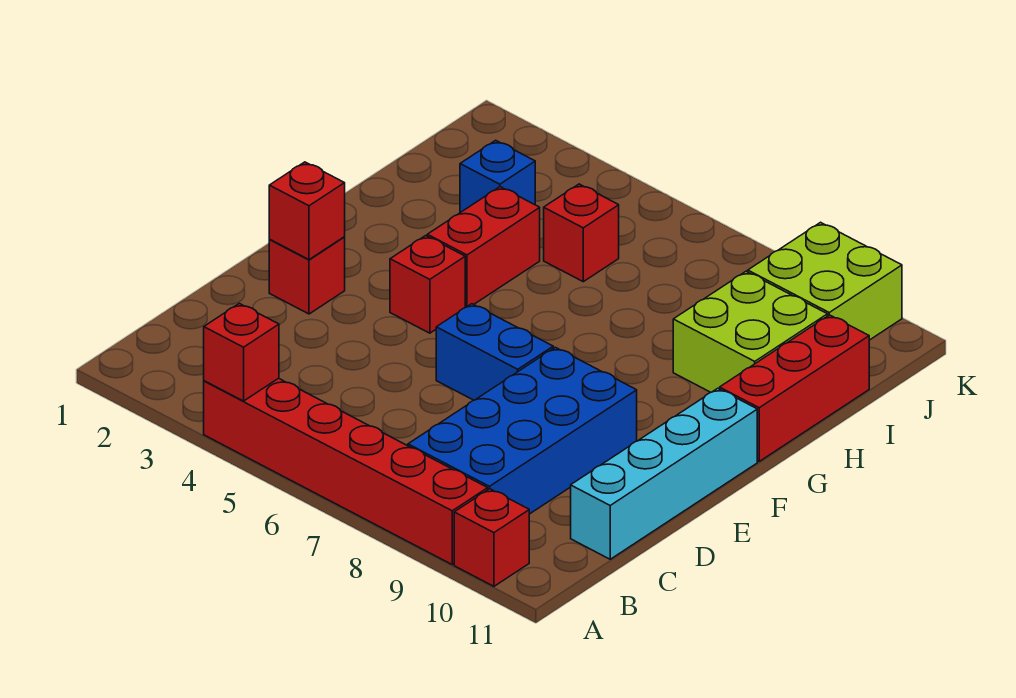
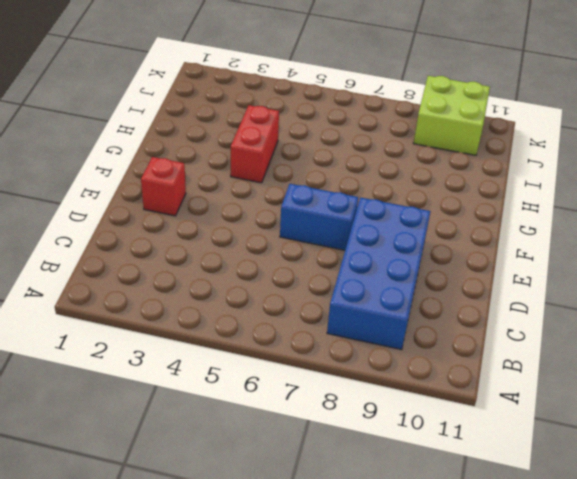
none -> red brick A4:A9 level 1
none -> red brick A10 level 1
none -> cyan brick C11:F11 level 1

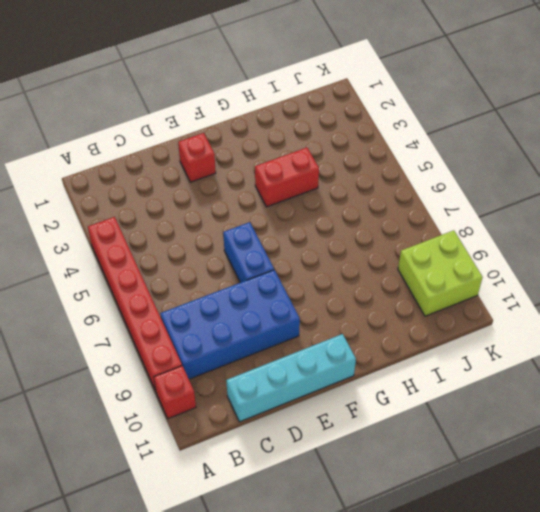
none -> red brick F4 level 1
none -> red brick G11:I11 level 1
none -> lime brick H9:I10 level 1

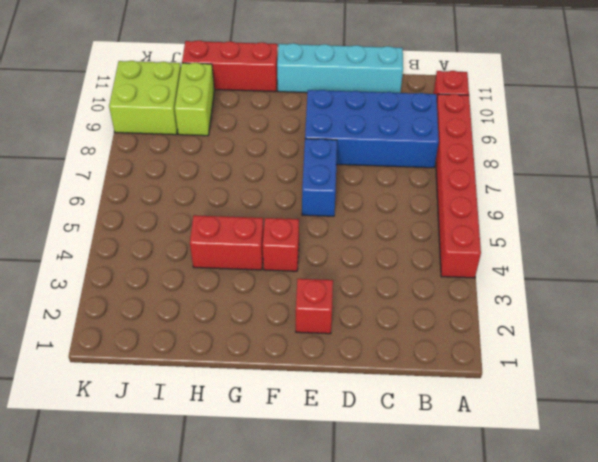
lime brick I9:I10 level 1 -> lime brick H9:I10 level 1
none -> blue brick I3 level 1
none -> red brick I5 level 1
none -> red brick A4 level 2

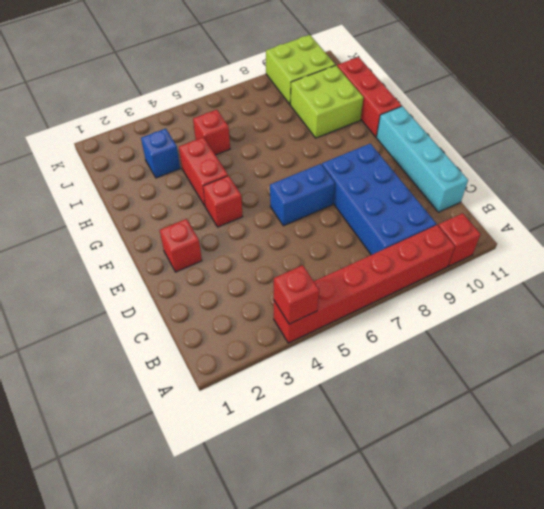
none -> red brick E2 level 2

